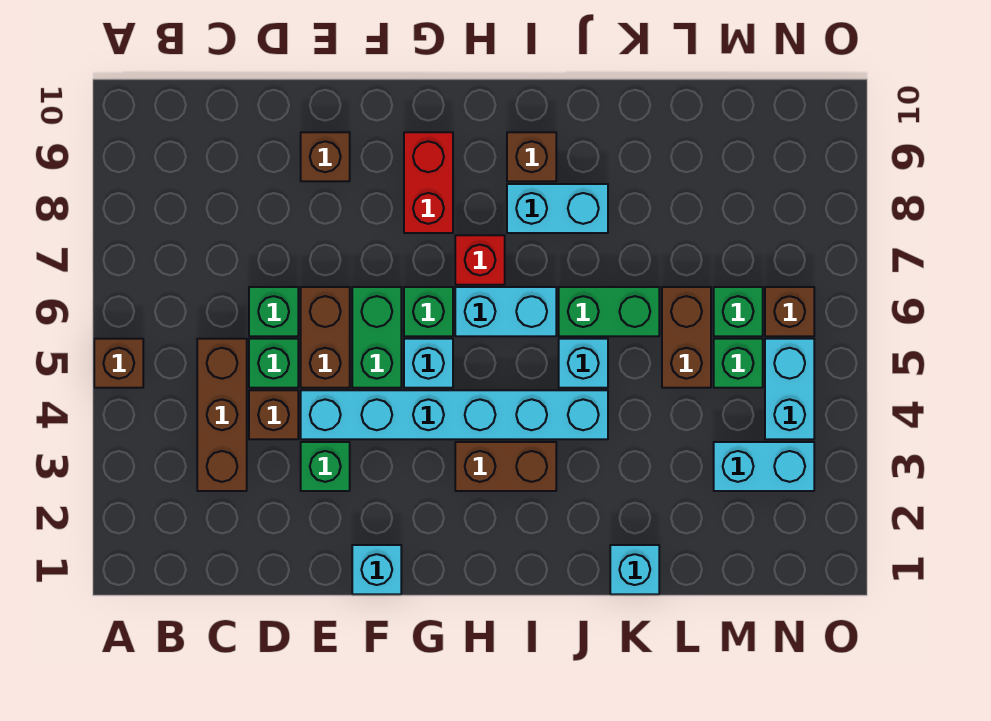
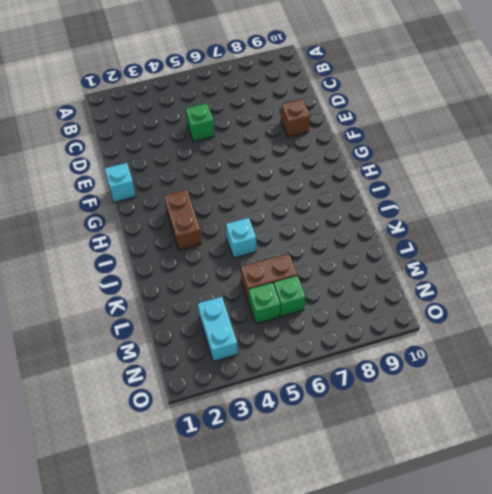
none -> brown brick A5 level 1
none -> brown brick C3:C5 level 1
none -> brown brick D4 level 1

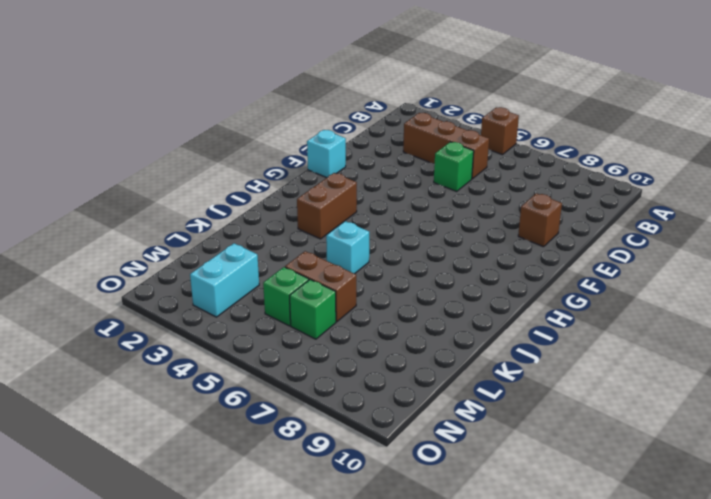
none -> brown brick D4 level 1
none -> green brick D6 level 1
none -> green brick E3 level 1

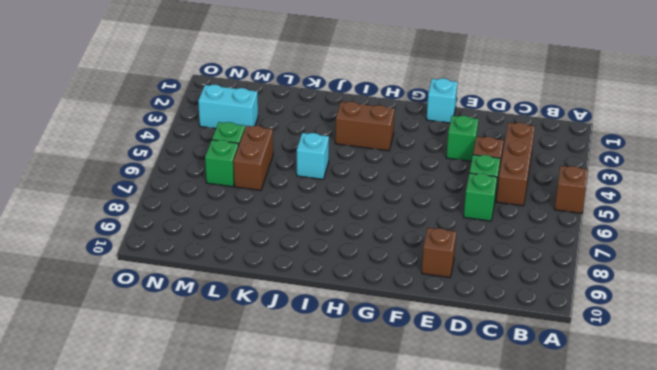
none -> cyan brick E4:J4 level 1
none -> brown brick E5:E6 level 1
none -> green brick F5:F6 level 1

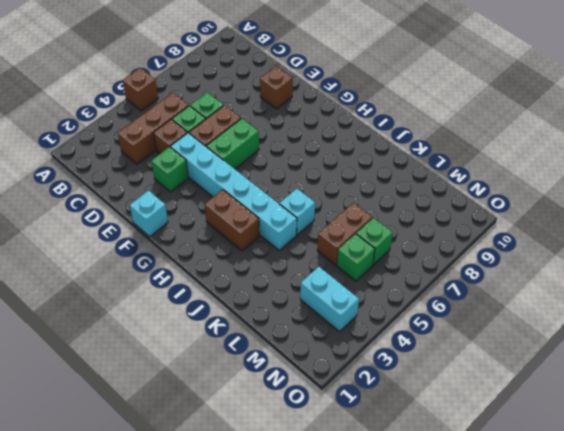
none -> cyan brick G5 level 1
none -> green brick G6 level 1
none -> red brick G8:G9 level 1

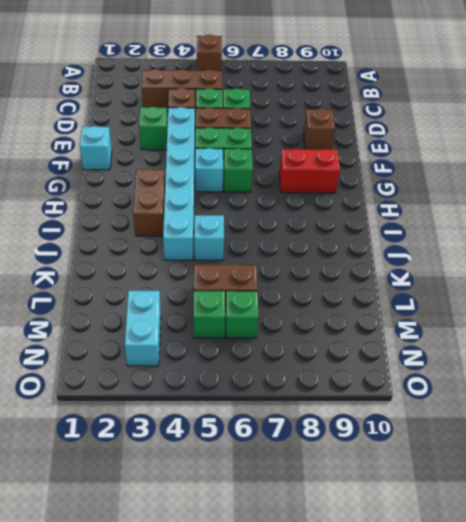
none -> cyan brick H6:I6 level 1
none -> red brick H7 level 1
none -> cyan brick I8:J8 level 1

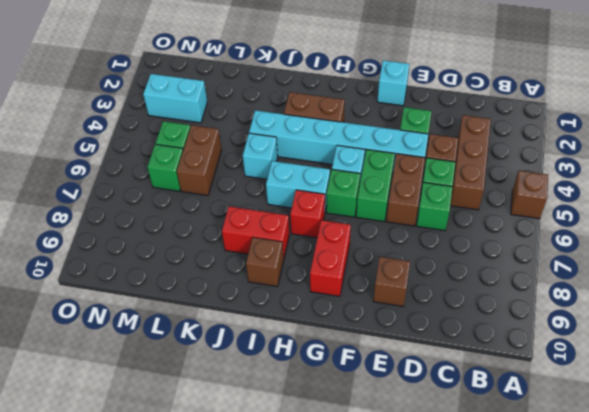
red brick I8:J8 level 1 -> cyan brick I8:J8 level 1
none -> green brick J6:K6 level 1
none -> cyan brick K1 level 1
none -> cyan brick N4:N5 level 1

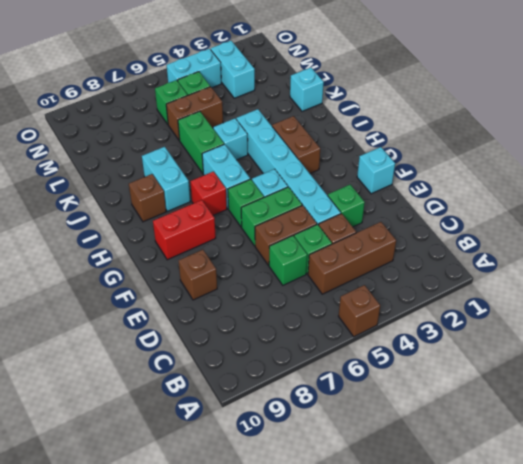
none -> brown brick N6 level 1

